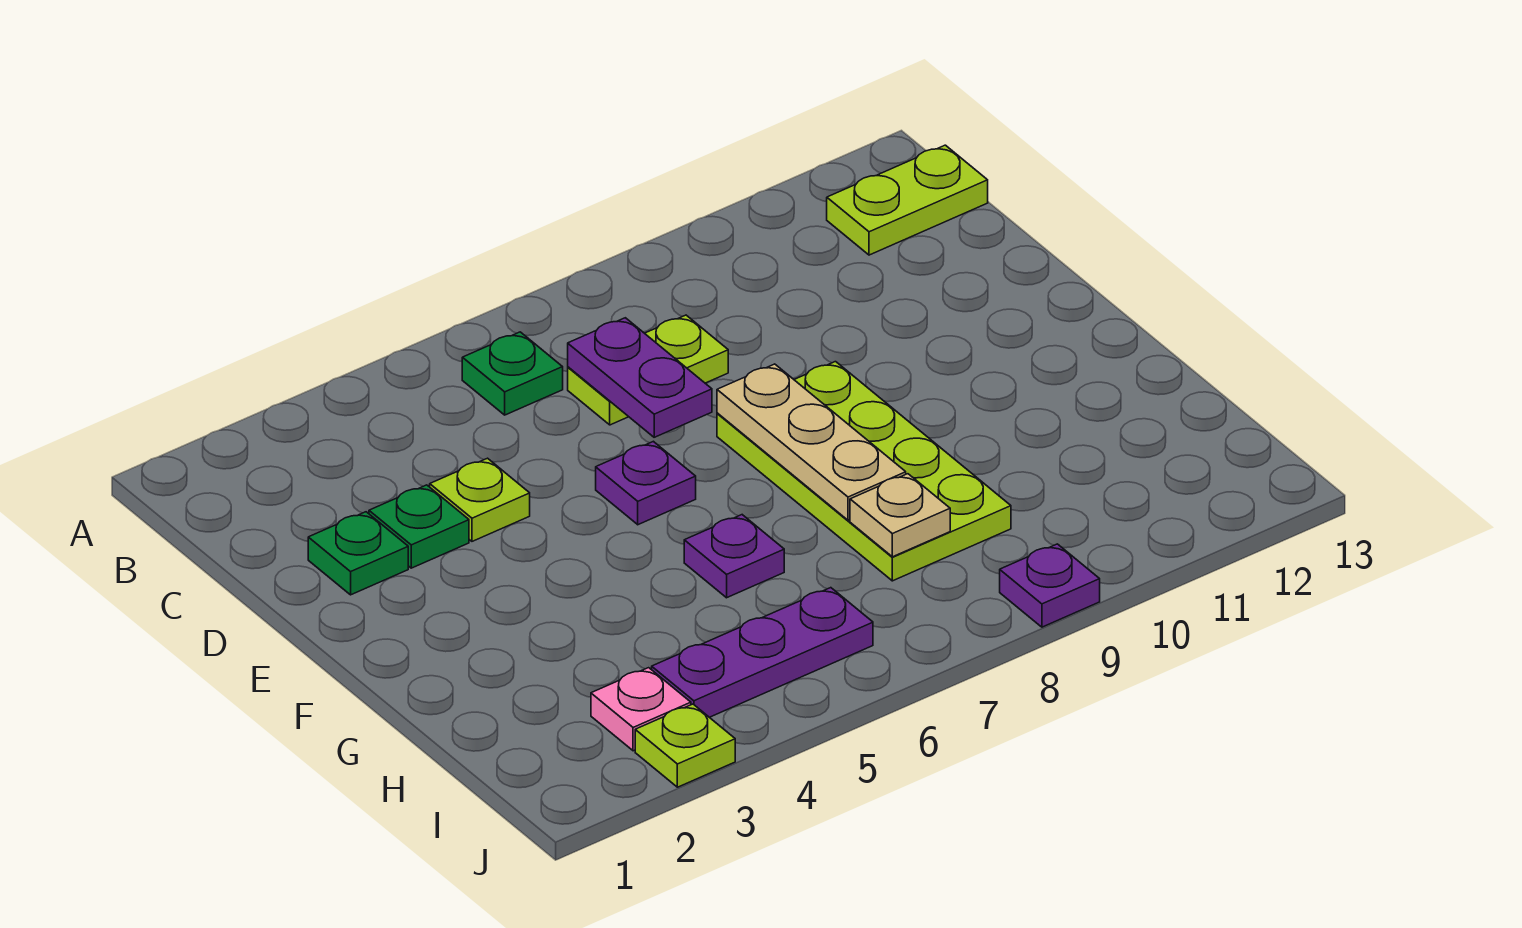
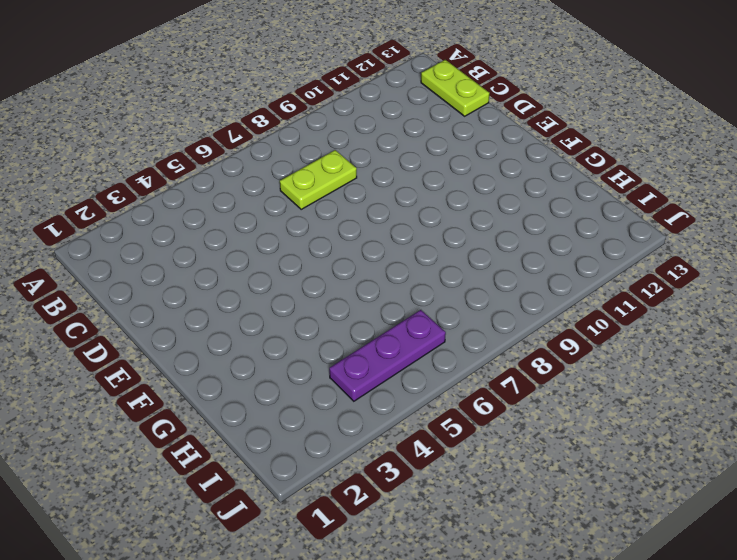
lime plate B13:C13 level 1 -> lime plate B12:B13 level 1
none -> green plate B6 level 1
none -> green plate D2 level 1
none -> green plate D3 level 1

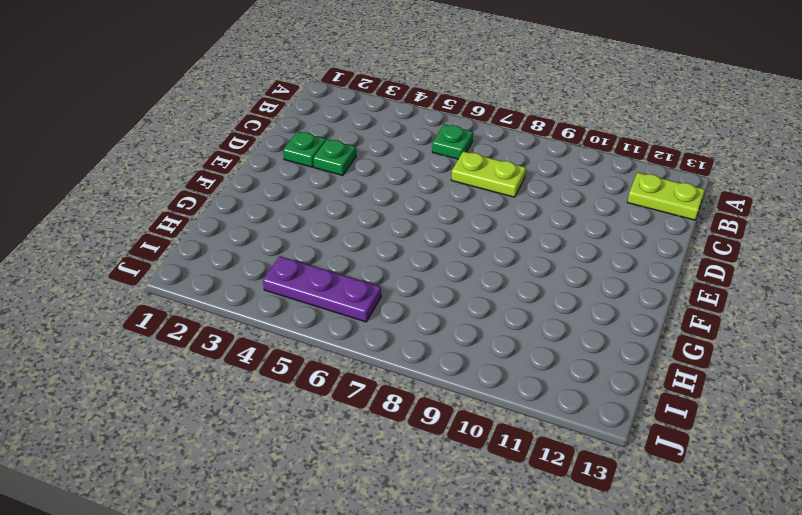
none -> lime plate D4 level 1
none -> purple plate E6 level 1
none -> lime plate E8:H9 level 1

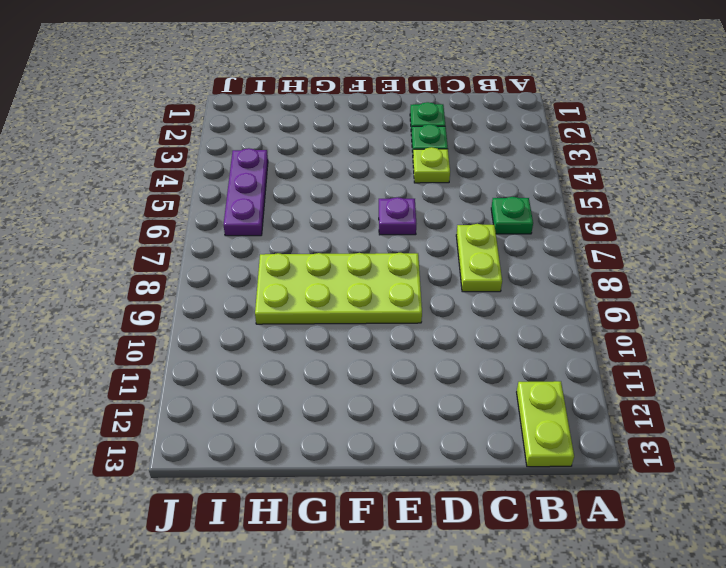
none -> purple plate G6 level 1
none -> pink plate I3 level 1
none -> lime plate J3 level 1

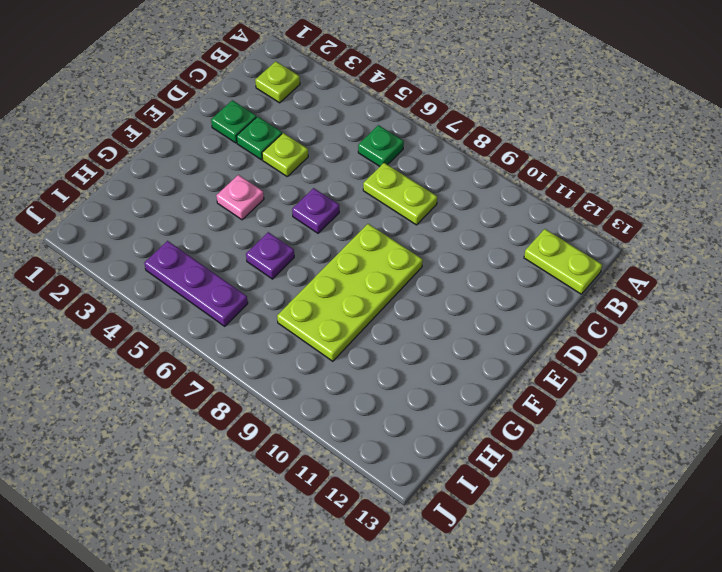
lime plate B2 level 1 -> lime plate J3 level 1
pink plate F4 level 1 -> pink plate I3 level 1
none -> purple plate J9 level 1
none -> purple plate C7:D7 level 2
none -> tan plate E8:G8 level 2

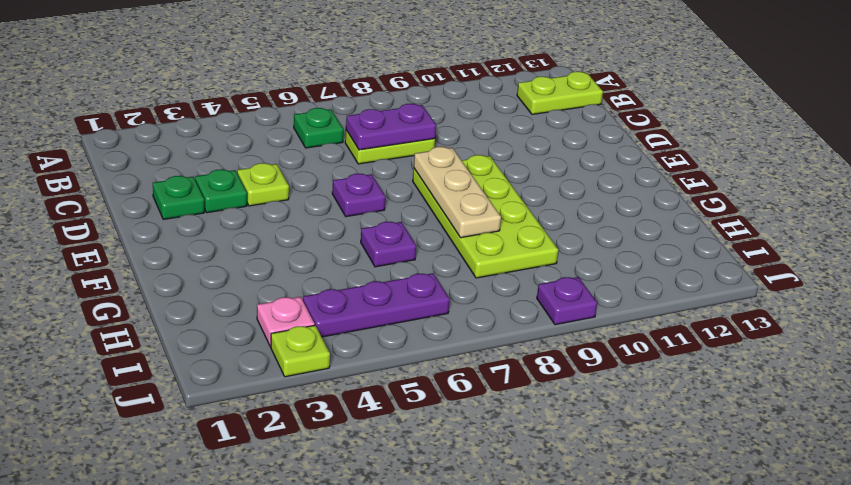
purple plate C7:C8 level 2 -> purple plate C7:D7 level 2
none -> tan plate H8 level 2

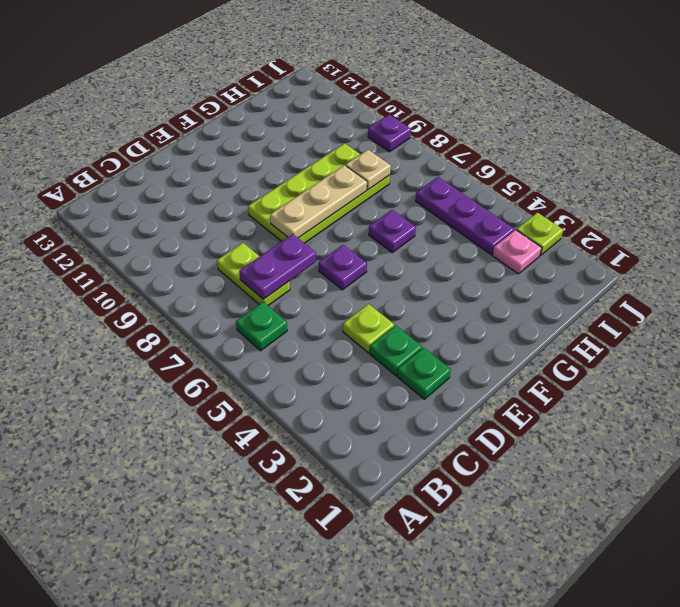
none -> lime plate B12:B13 level 1

